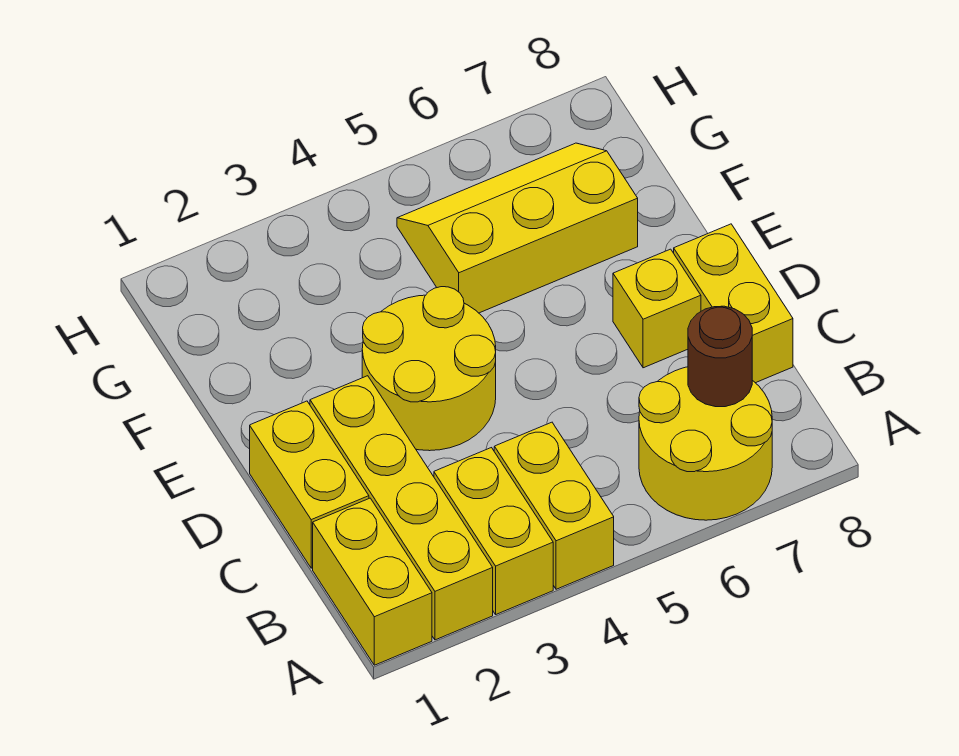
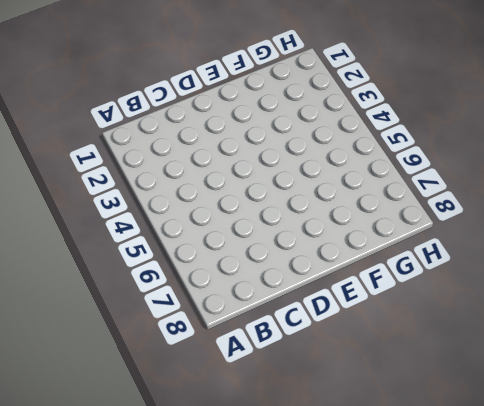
none -> yellow brick A1:B1 level 1
none -> yellow brick A2:D2 level 1

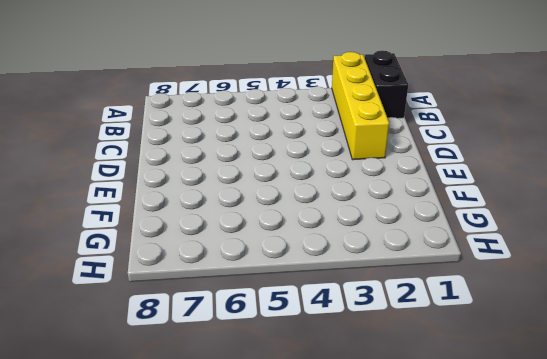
black brick A1:B1 level 1 -> yellow brick A1:B1 level 1
none -> yellow brick A3:B3 level 1
none -> yellow brick A4:B4 level 1

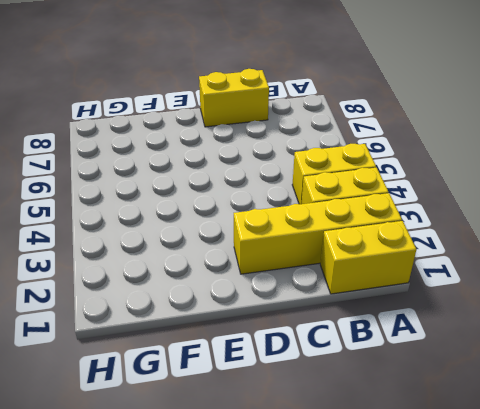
none -> yellow round brick A6:B7 level 1
none -> yellow brick C1:D1 level 1

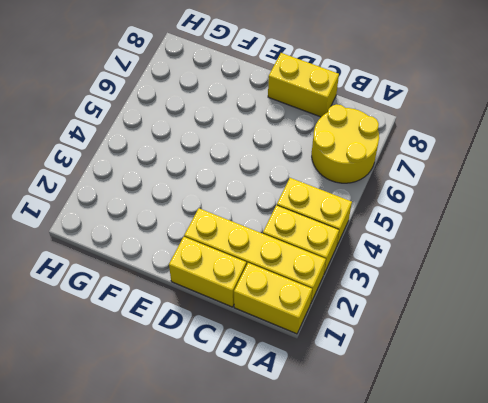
none -> yellow round brick D3:E4 level 1
none -> yellow brick D7 level 1

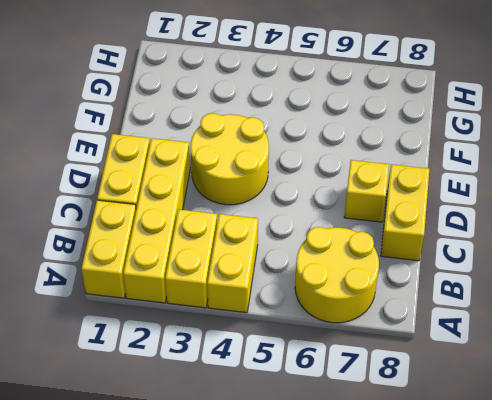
none -> yellow slope F5:G7 level 1 top F
none -> brown round brick B7 level 2

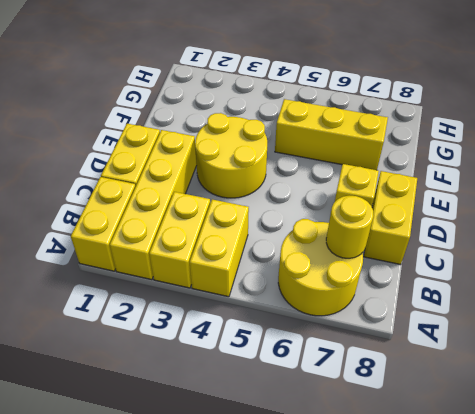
yellow round brick B7 level 2 -> brown round brick B7 level 2

